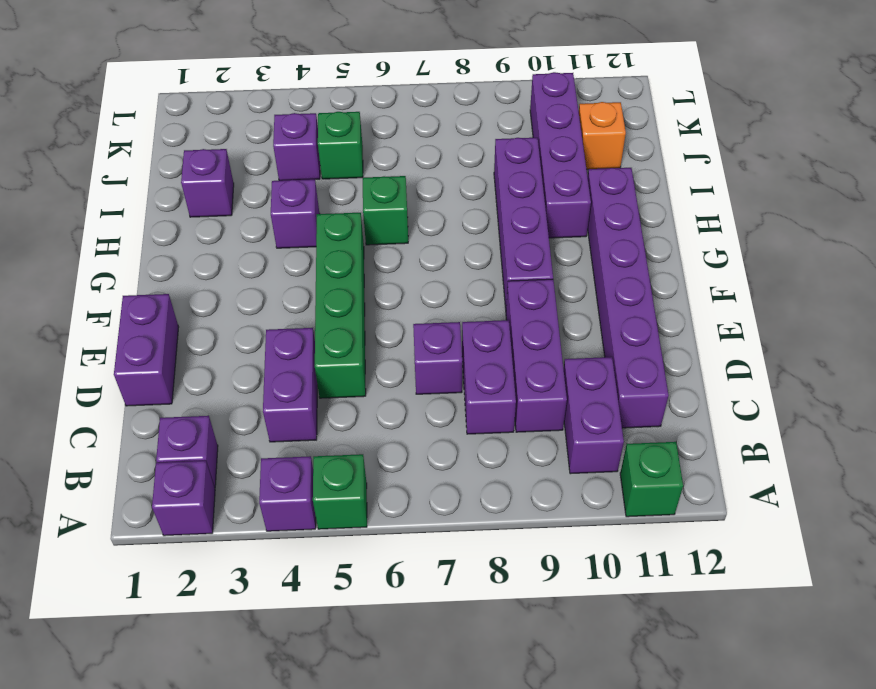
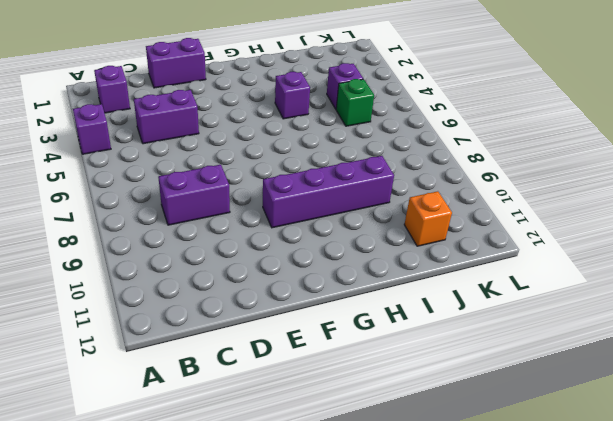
none -> purple brick A2 level 1
none -> green brick A5 level 1
none -> green brick A11 level 1

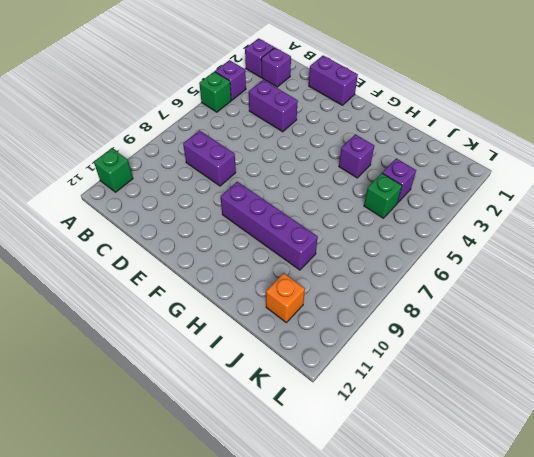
none -> purple brick B10:C10 level 1
none -> purple brick C9:E9 level 1
none -> purple brick C11:H11 level 1

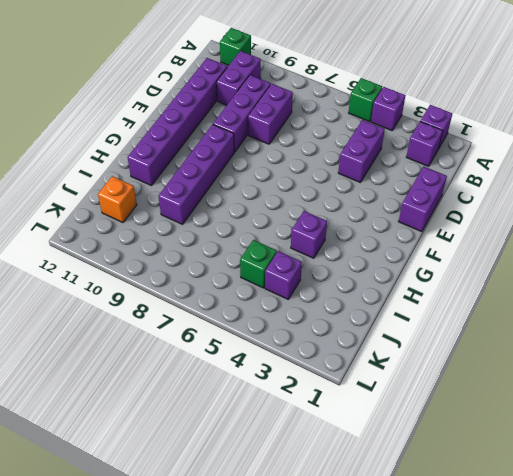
none -> green brick D5:G5 level 1
none -> purple brick D7 level 1
none -> green brick H6 level 1

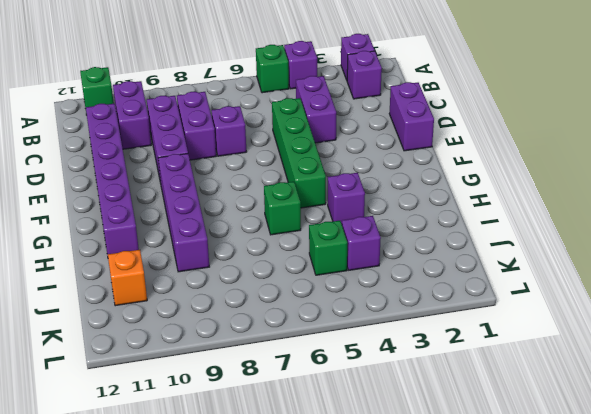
none -> purple brick H10:K10 level 1
none -> purple brick I2 level 1

